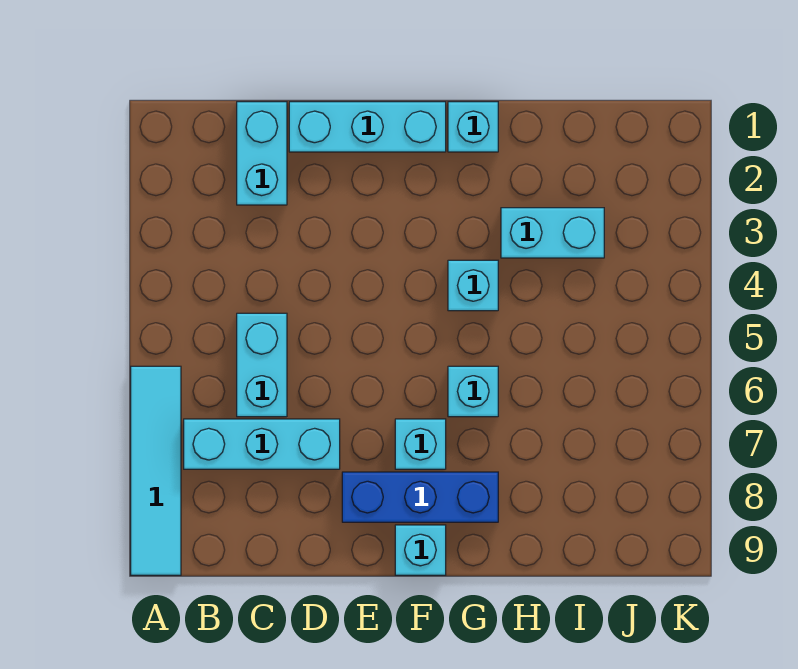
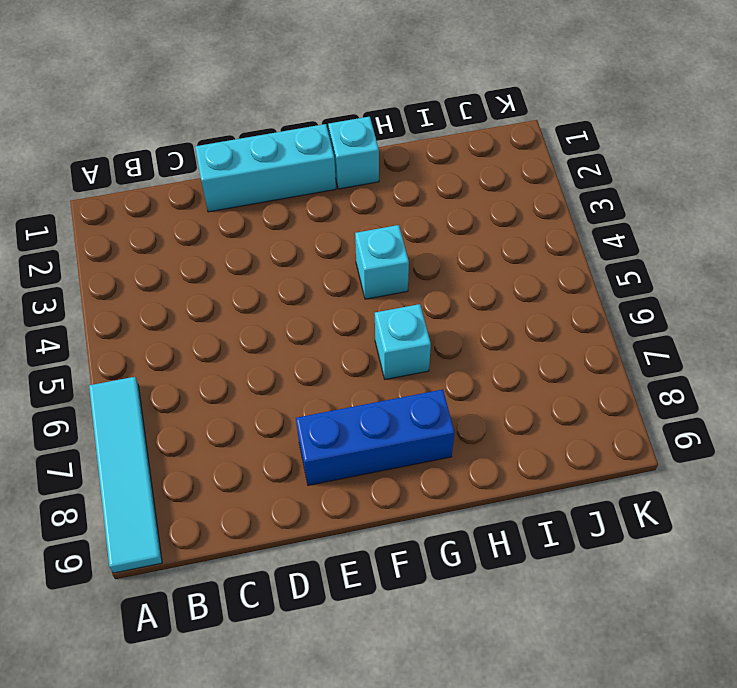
none -> cyan brick B7:D7 level 1
none -> cyan brick C1:C2 level 1
none -> cyan brick C5:C6 level 1

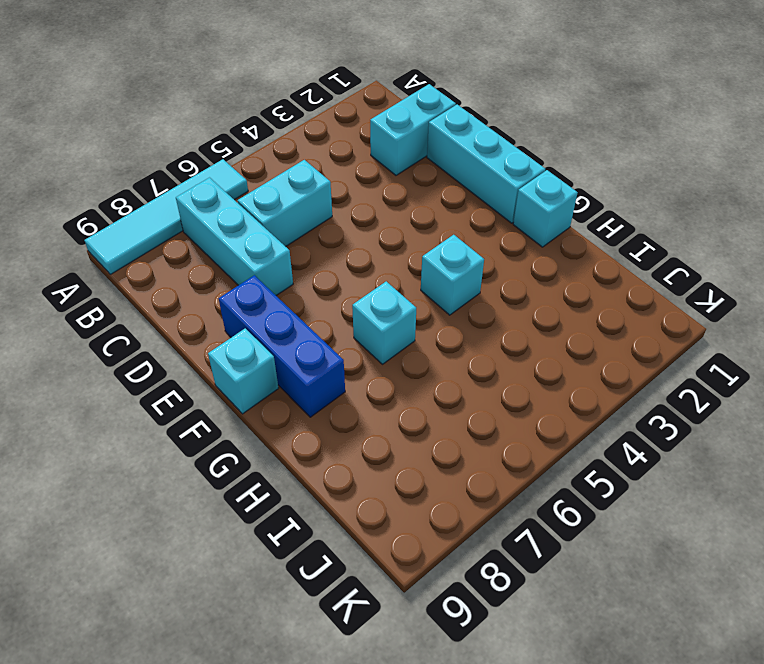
none -> cyan brick F7 level 1
none -> cyan brick H3:I3 level 1

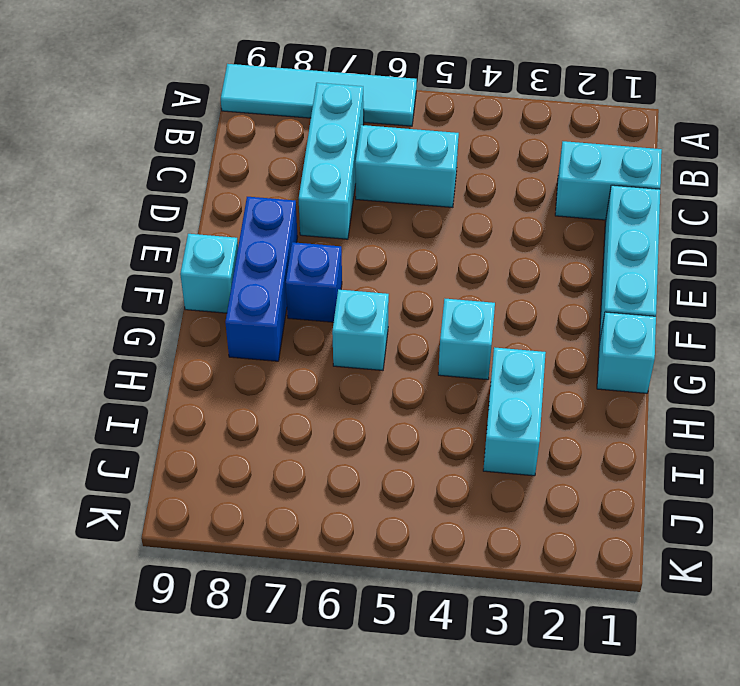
blue brick F7 level 1 -> cyan brick F7 level 1

